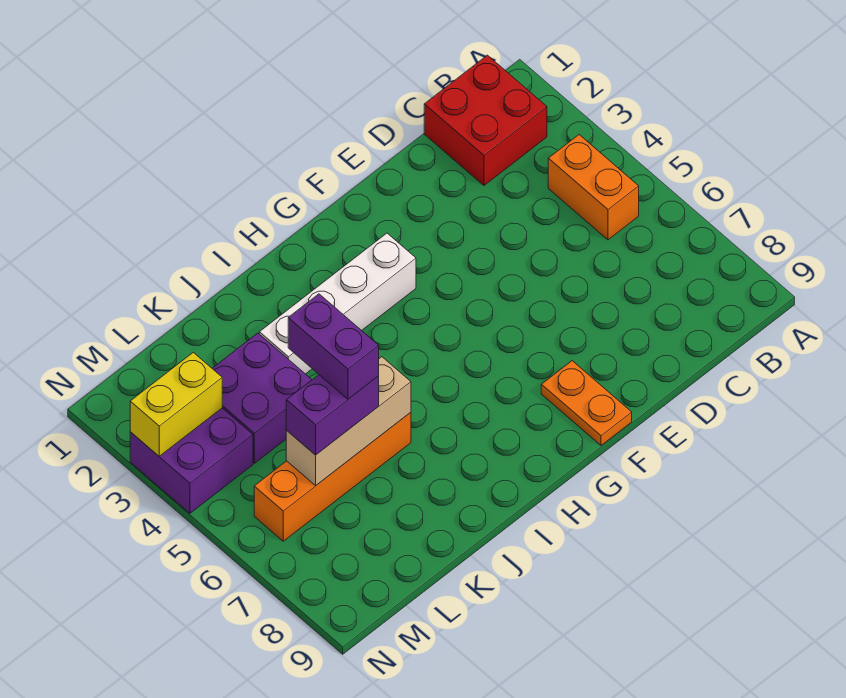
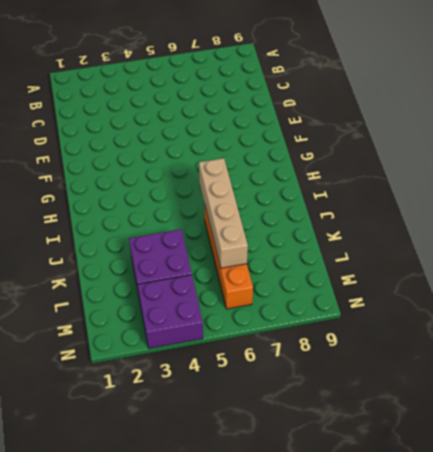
tan brick I6:L6 level 2 -> tan brick J6:L6 level 2
none -> red brick B1:C2 level 1
none -> orange brick B4:B5 level 1

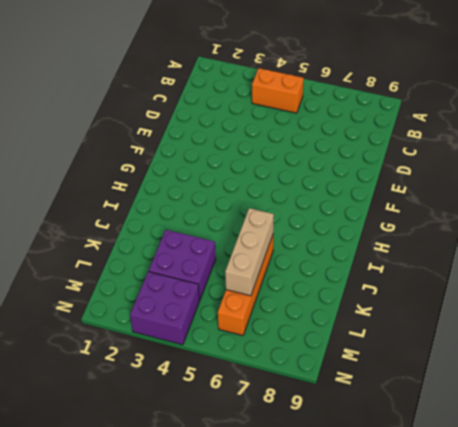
none -> red brick B1:C2 level 1
none -> orange plate F8:F9 level 1

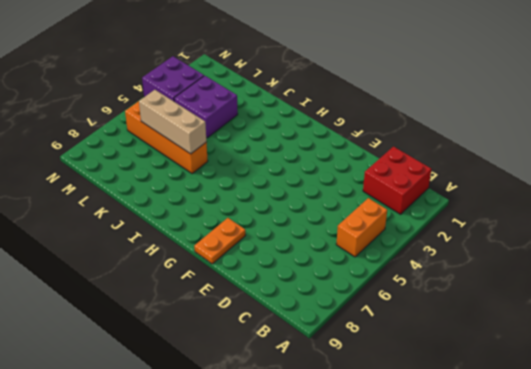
none -> white brick G3:J3 level 1
none -> yellow brick M3:N3 level 2

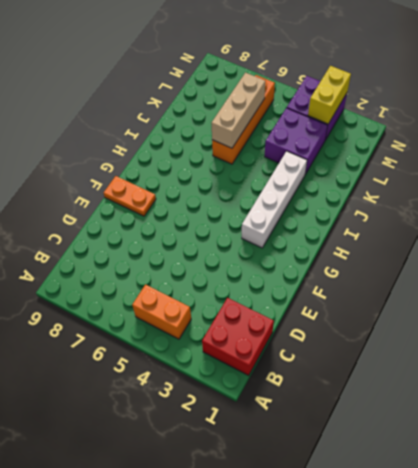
none -> purple brick K6:L6 level 3
none -> purple brick K5:K6 level 4

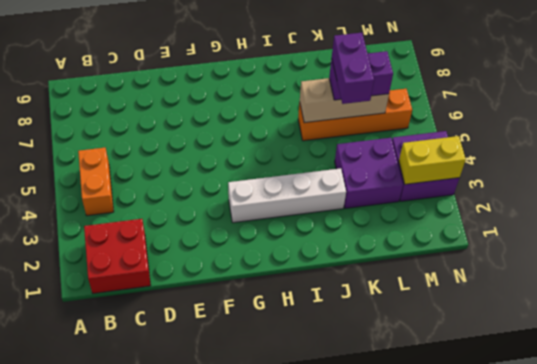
none -> orange plate F8:F9 level 1

